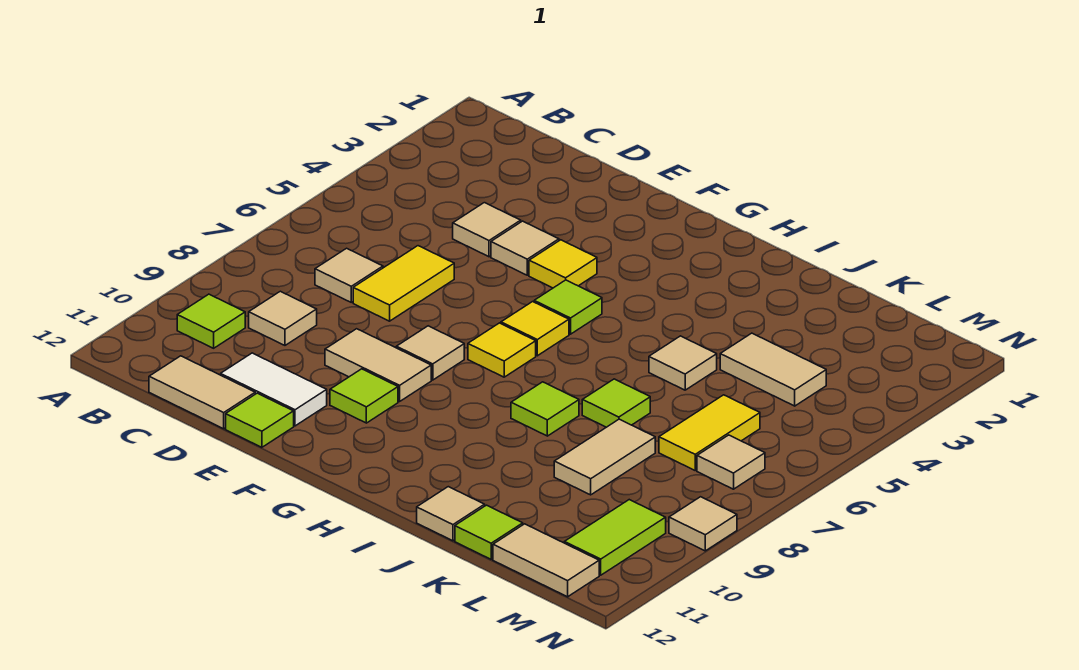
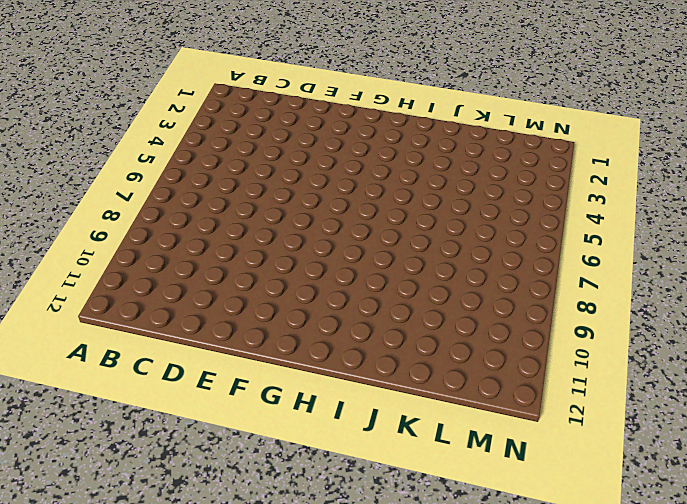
none -> lime tile B10 level 1
none -> tan tile C7 level 1
none -> tan tile C9 level 1

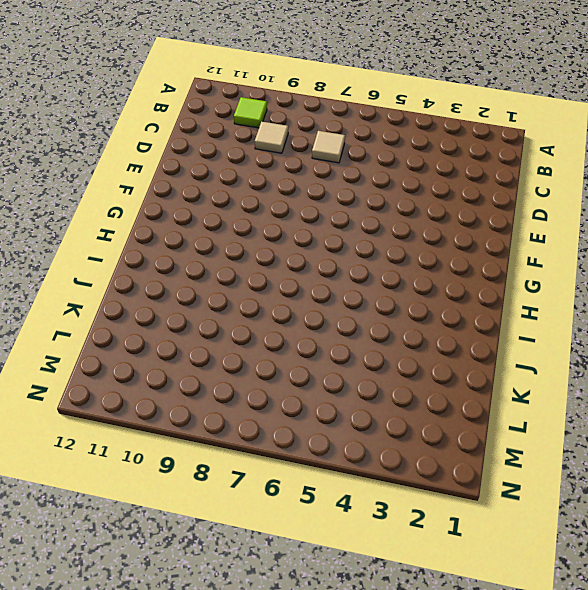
none -> tan tile C12:D12 level 1
none -> tan tile D4 level 1
none -> yellow tile D6:D7 level 1

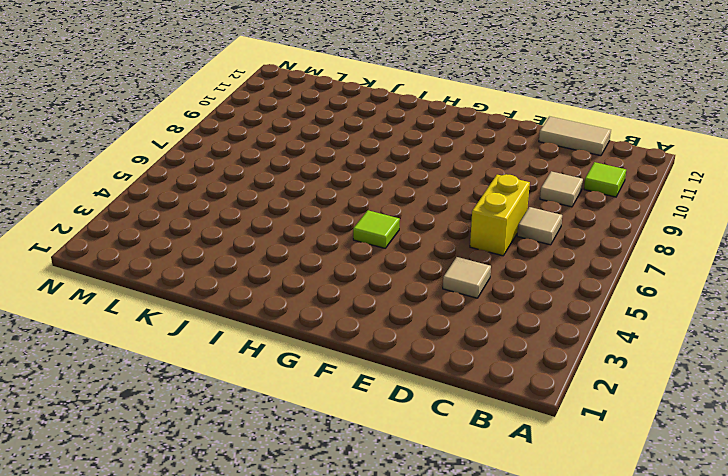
yellow brick D6:D7 level 1 -> yellow tile D6:D7 level 1
none -> white tile D11:E11 level 1
none -> tan tile E4 level 1
none -> tan tile E9:F9 level 1

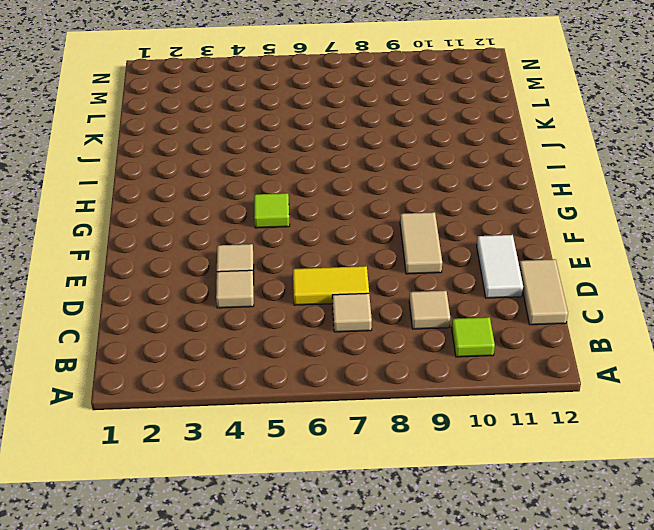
none -> lime tile E12 level 1
none -> yellow tile F4 level 1
none -> tan tile F8 level 1

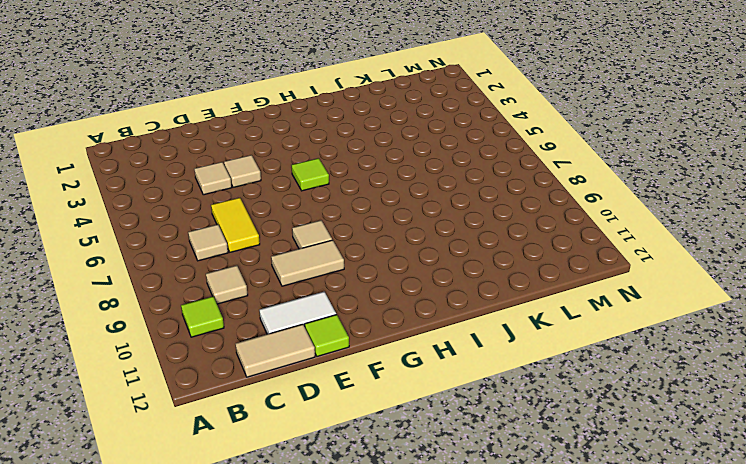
none -> yellow tile F4 level 1
none -> lime tile F10 level 1
none -> yellow tile G6 level 1

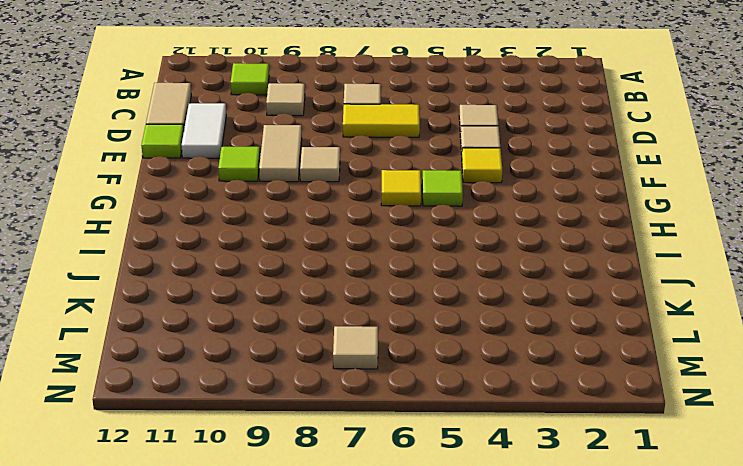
none -> yellow tile G7 level 1
none -> lime tile I8 level 1
none -> tan tile J5 level 1

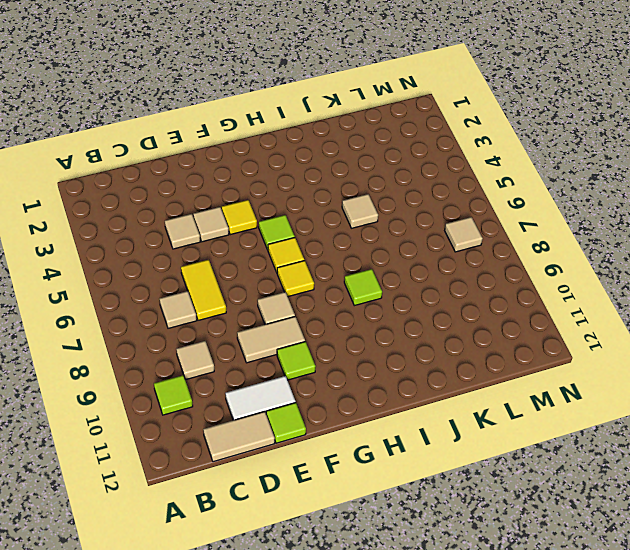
none -> lime tile J7 level 1
none -> tan tile J12 level 1
none -> tan tile K4:L4 level 1

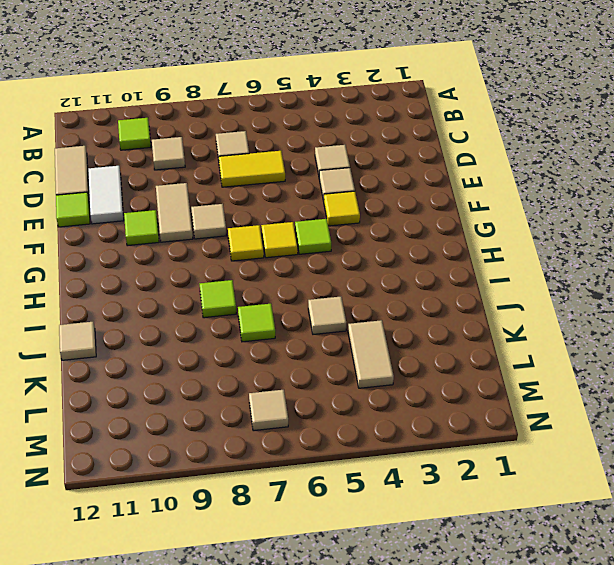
none -> tan tile K8:K9 level 1
none -> lime tile K12 level 1
none -> yellow tile L6:L7 level 1

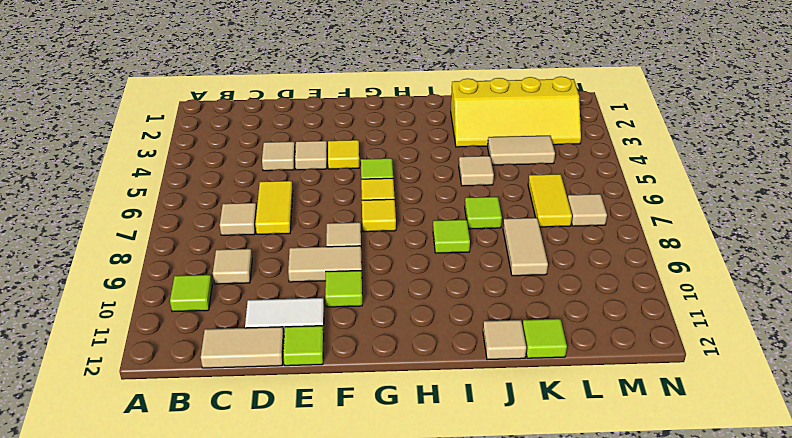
yellow slope J2:M3 level 1 top 2 -> none
none -> tan tile L12:M12 level 1
none -> lime tile M10:M11 level 1
none -> tan tile N9 level 1

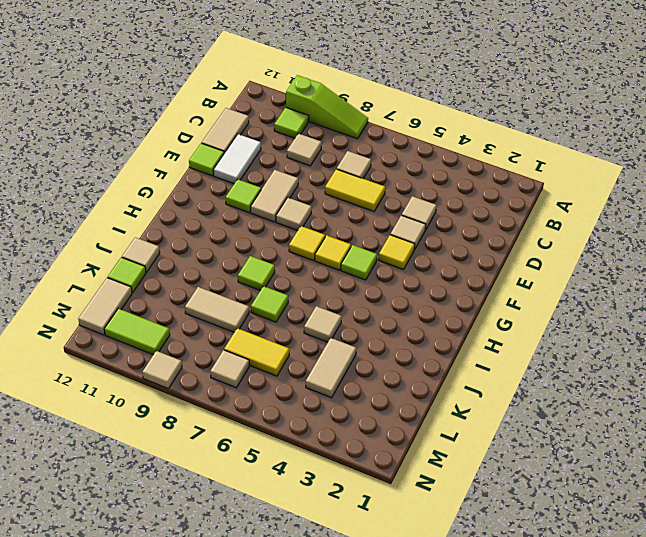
lime slope A8:A10 level 1 top 10 -> none

